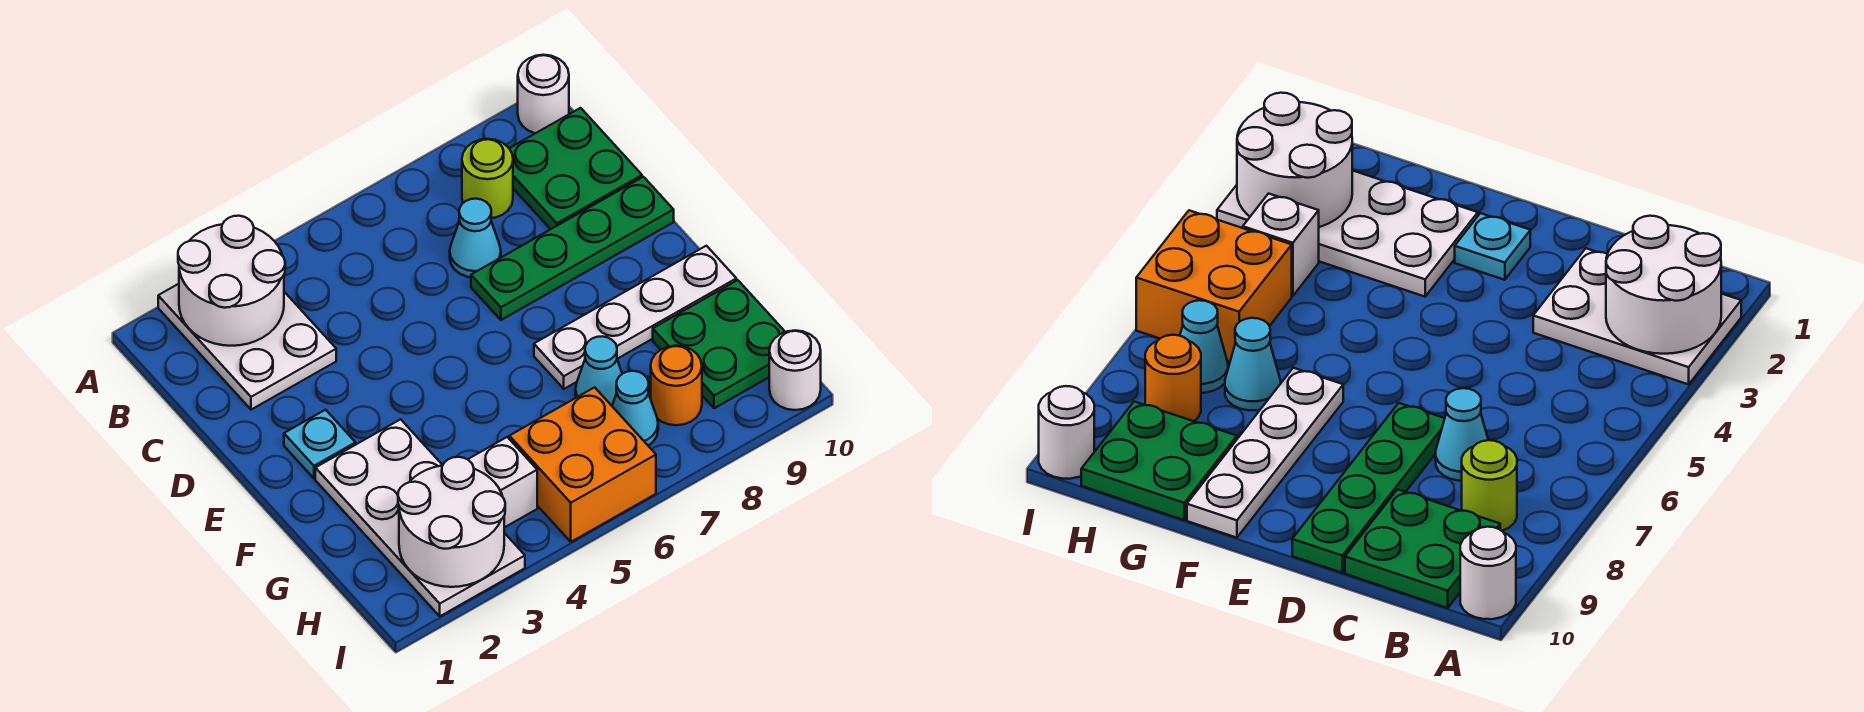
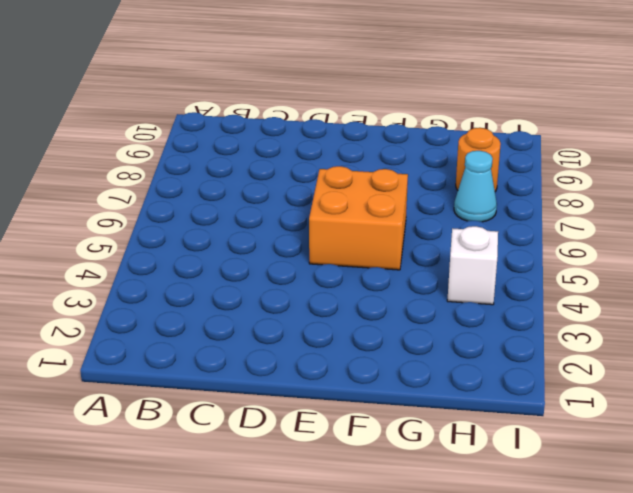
orange brick E5:F6 level 1 -> orange brick H5:I6 level 1
none -> white plate A2:C3 level 1
none -> white round brick A10 level 1
none -> lime round brick B8 level 1

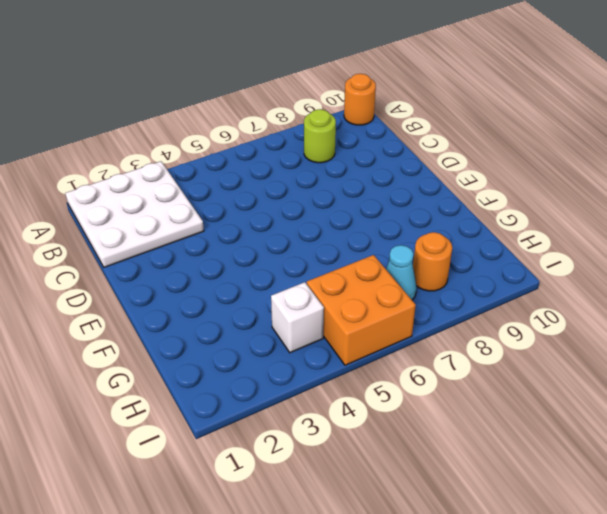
white plate A1:C3 level 1 -> white plate A2:C3 level 1
orange round brick A10 level 1 -> white round brick A10 level 1
none -> green plate B9:C10 level 1
none -> cyan cone C7 level 1
none -> green plate D7:D10 level 1

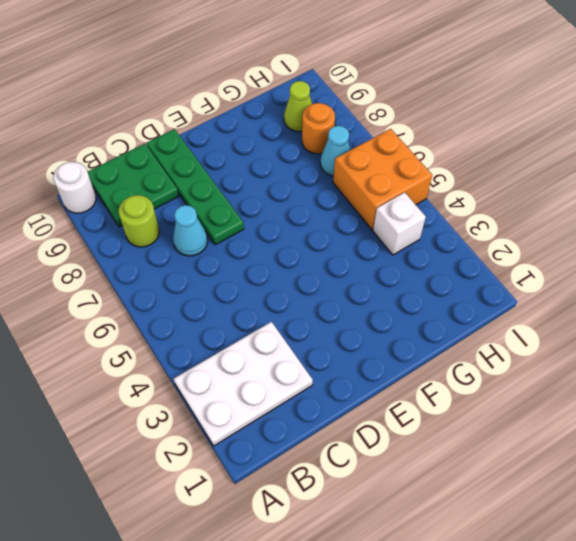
lime cone H9 level 1 -> green plate G9:H10 level 1
none -> cyan plate E2 level 1
none -> white plate F2:I3 level 1
none -> white plate F7:F10 level 1

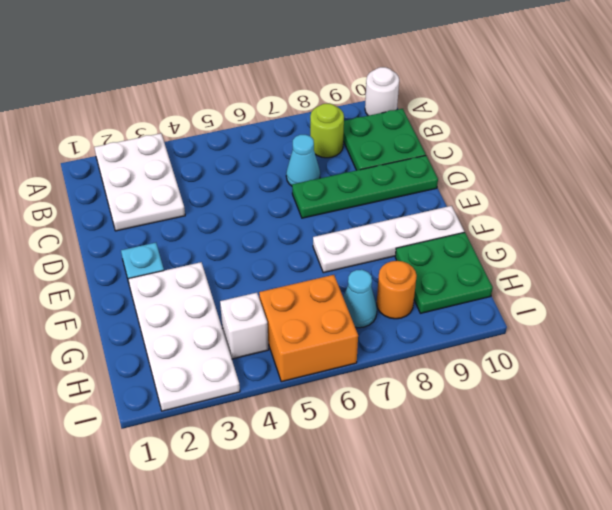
none -> cyan cone G7 level 1
none -> white round brick I10 level 1
none -> white round brick A2:B3 level 2

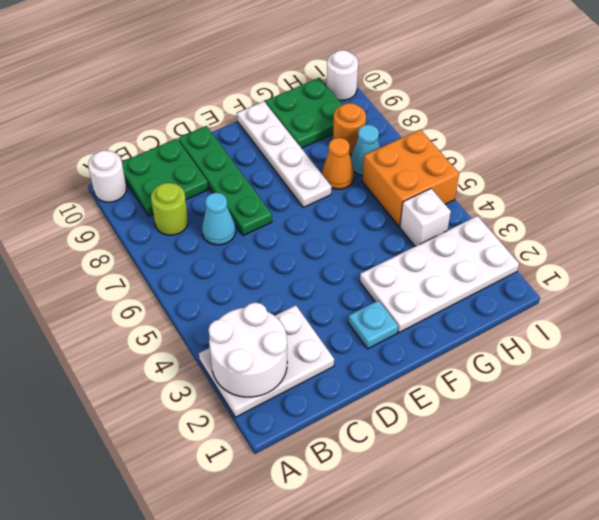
orange cone G7 level 1 -> cyan cone G7 level 1
none -> white round brick H2:I3 level 2

